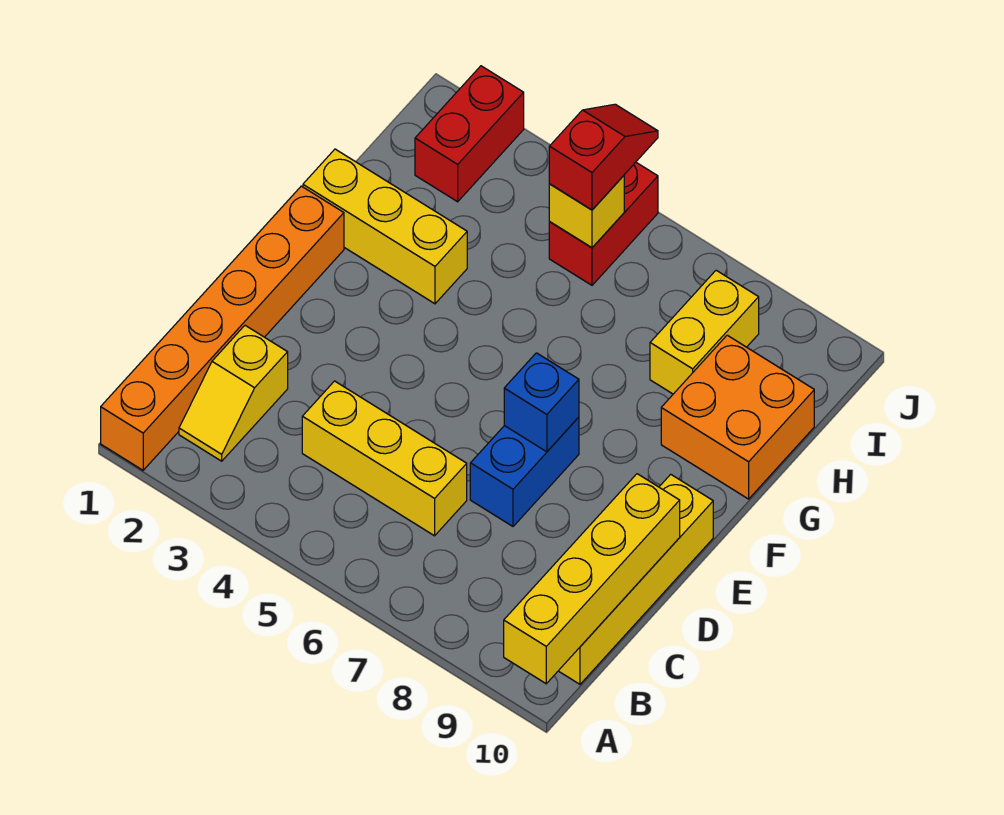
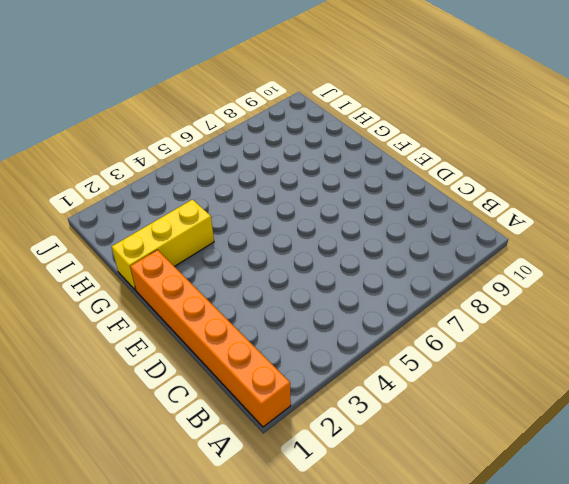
none -> yellow slope B2:C2 level 1 top C
none -> yellow brick B10:E10 level 1
none -> yellow brick C4:C6 level 1

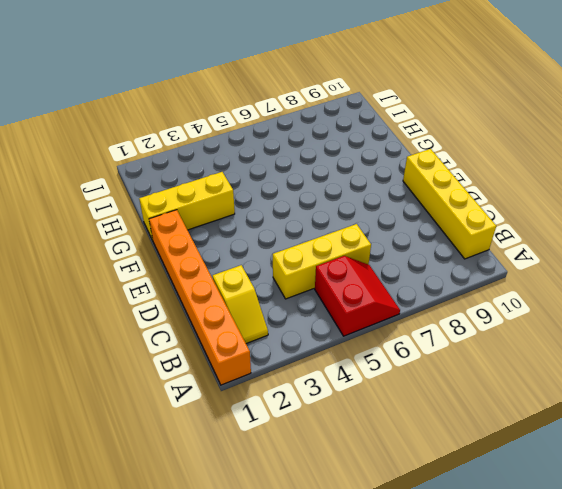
red slope A5:B6 level 1 top 5 -> none
none -> blue brick D7:E7 level 1
none -> orange brick G9:H10 level 1
none -> yellow brick H8:I8 level 1

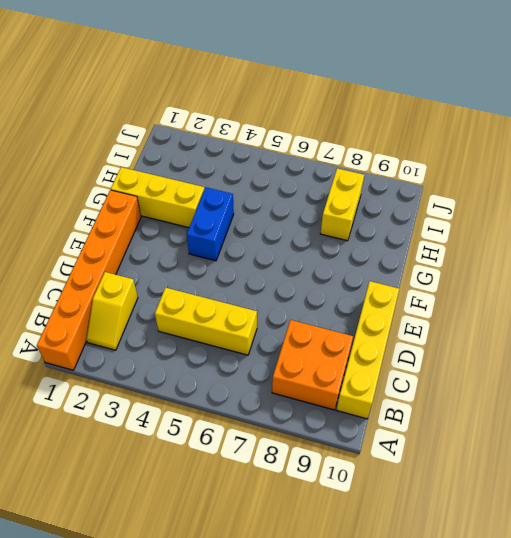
orange brick B8:C9 level 1 -> orange brick G9:H10 level 1
blue brick F4:G4 level 1 -> blue brick D7:E7 level 1
none -> red brick I2:J2 level 1
none -> red brick I5:J5 level 1
none -> yellow brick A10:D10 level 2

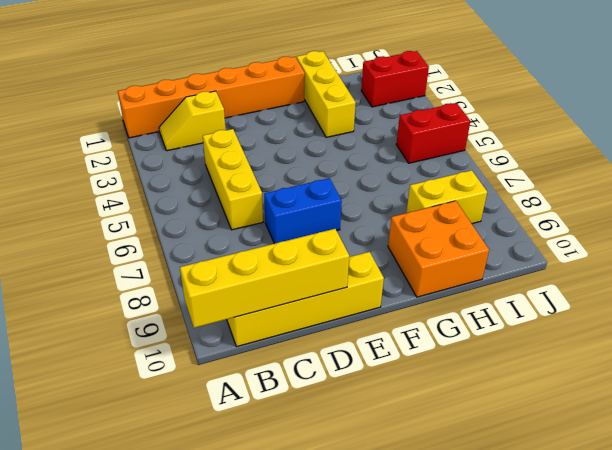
none -> blue brick E7 level 2
none -> yellow brick I5 level 2
none -> red slope I5:J5 level 3 top I

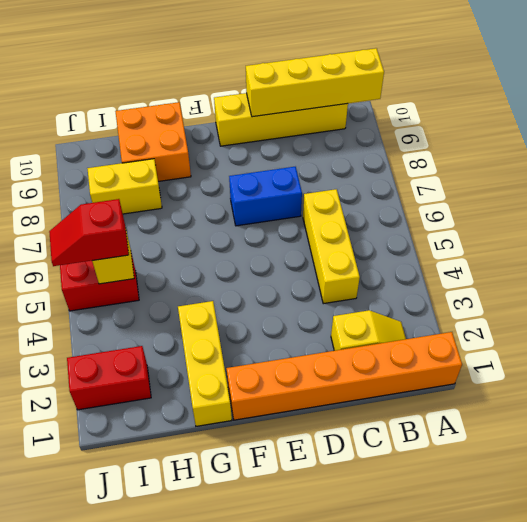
none -> blue brick E7 level 2

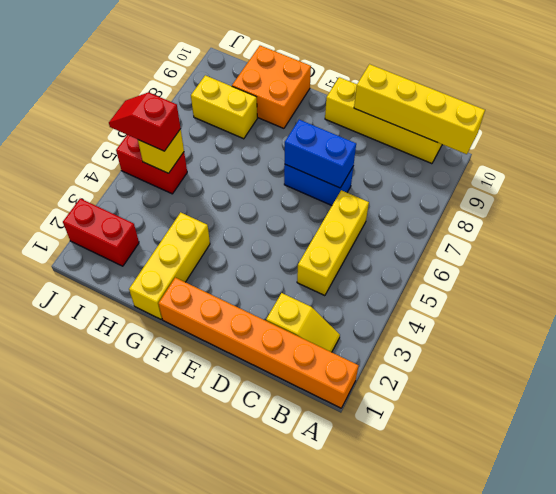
blue brick D7:E7 level 2 -> blue brick E7 level 2

